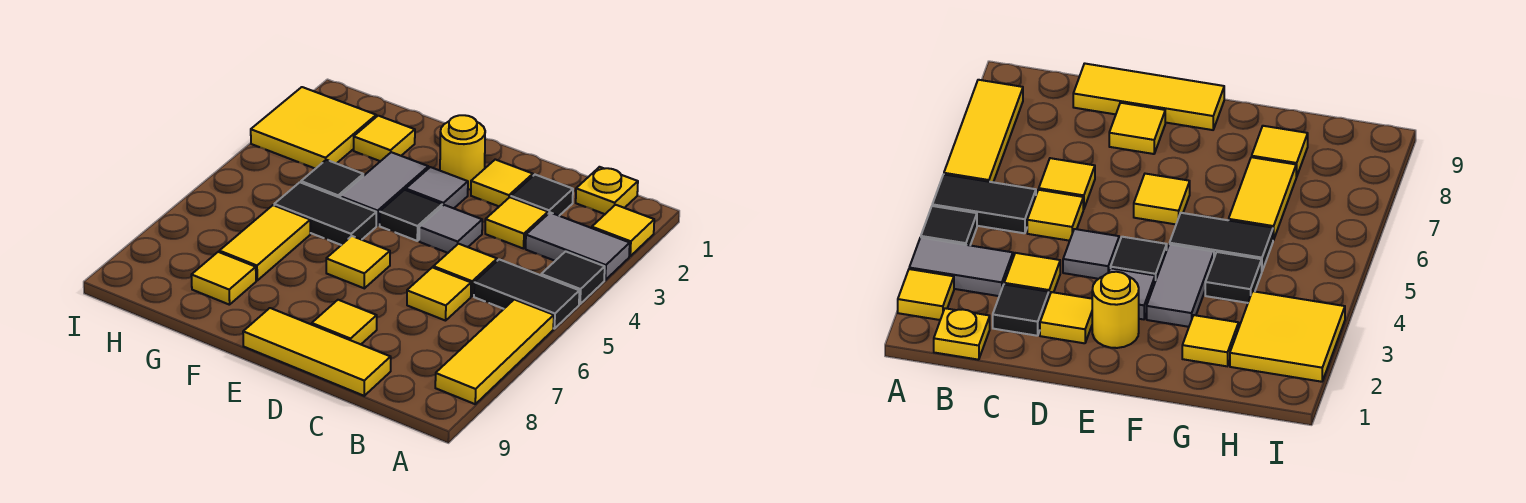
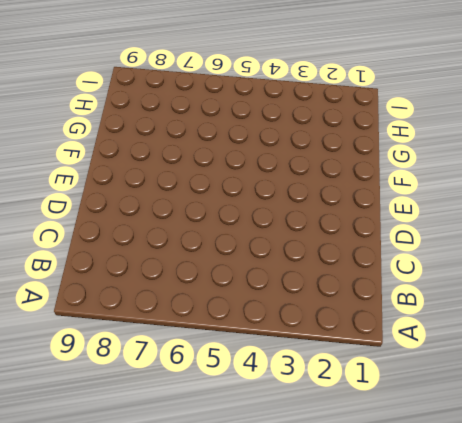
none -> yellow tile A2 level 1
none -> grey tile A3:B3 level 1
none -> black tile A4 level 1

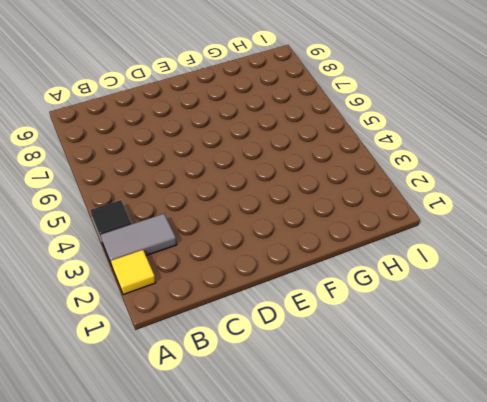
none -> black tile A5:B5 level 1
none -> yellow tile A6:A8 level 1
none -> yellow plate B1 level 1

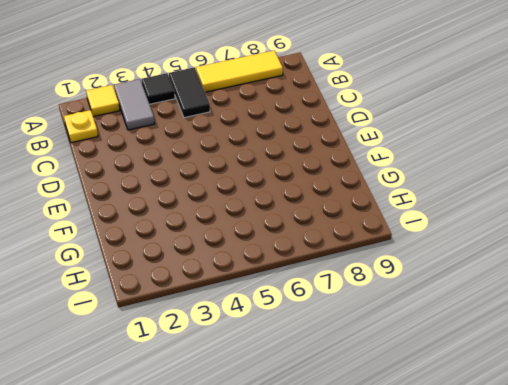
none -> black tile C2 level 1
none -> yellow tile C3 level 1
none -> yellow tile C5 level 1

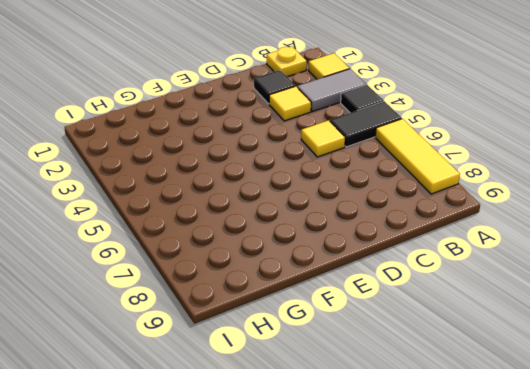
none -> yellow tile C6 level 1
none -> yellow tile C9:E9 level 1
none -> yellow tile D2 level 1

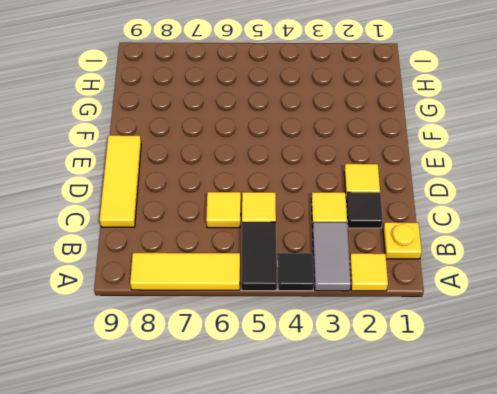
none -> grey tile D4 level 1
none -> yellow tile D8 level 1
none -> yellow round brick E2 level 1

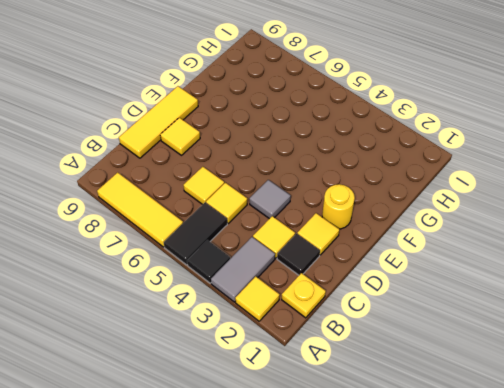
none -> grey tile E3 level 1
none -> black tile E4 level 1
none -> yellow tile E6 level 1

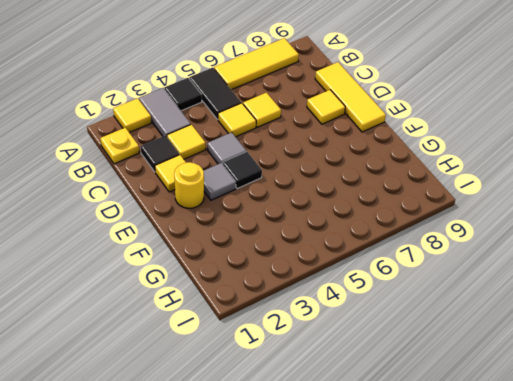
none -> yellow tile E6 level 1
none -> grey tile F3:F4 level 1
none -> black tile F5:G5 level 1

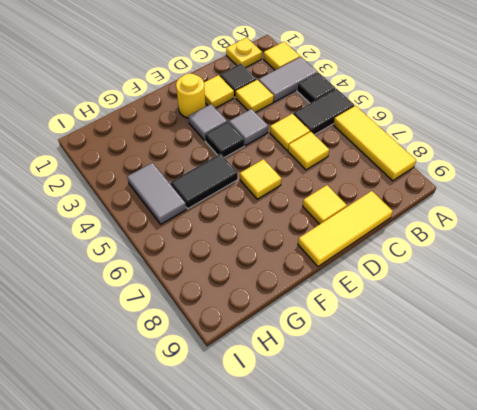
grey tile H4:H5 level 1 -> grey tile F3:F4 level 1
none -> yellow tile G2 level 1
none -> black tile G4 level 1
none -> yellow tile G6:G7 level 1

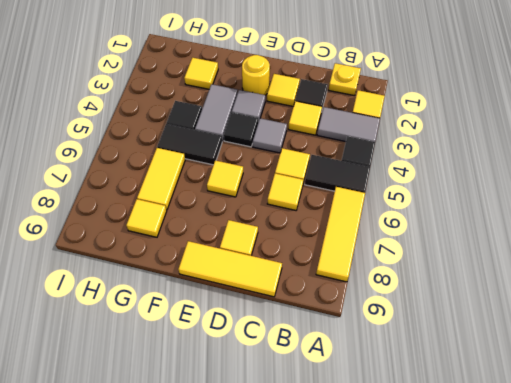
none -> yellow tile H2:I3 level 1

